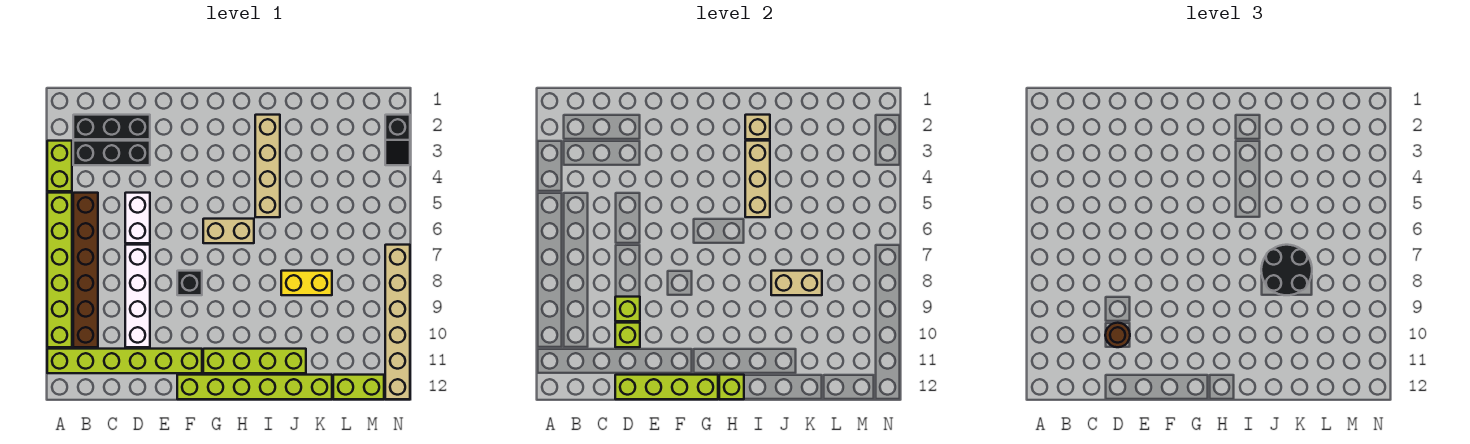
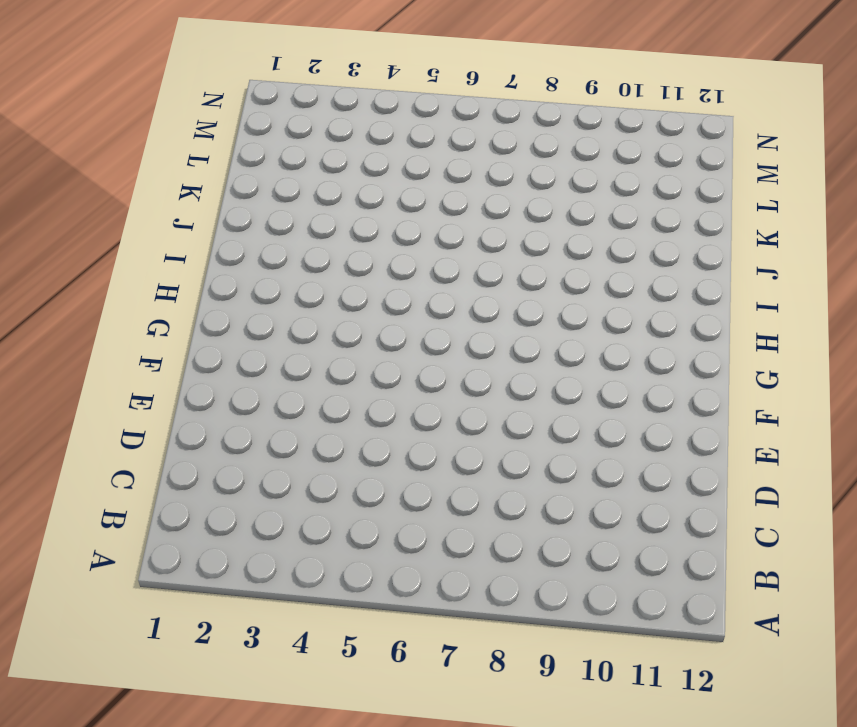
none -> lime brick A3:A4 level 1
none -> lime brick A5:A10 level 1
none -> lime brick A11:F11 level 1

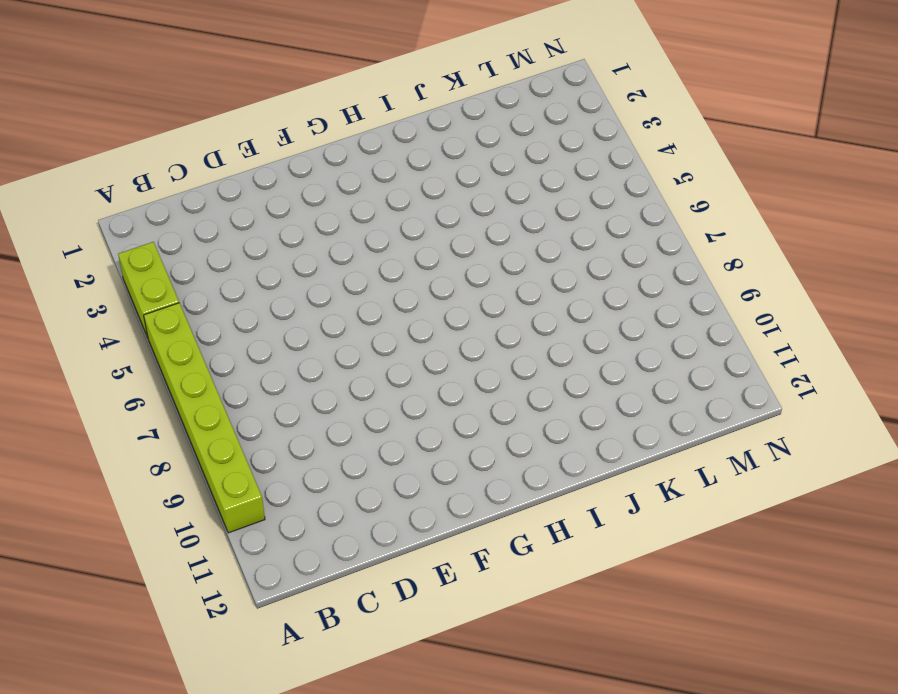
none -> lime brick A11:F11 level 1
none -> black brick B2:D2 level 1
none -> black brick B3:D3 level 1

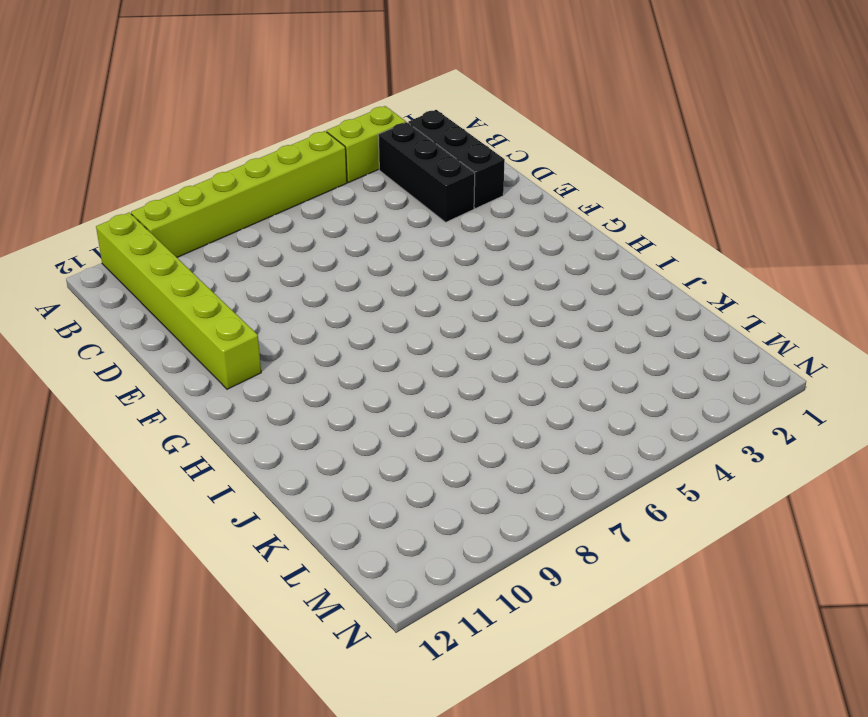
none -> brown brick B5:B10 level 1
none -> white brick D5:D6 level 1
none -> white brick D7:D10 level 1

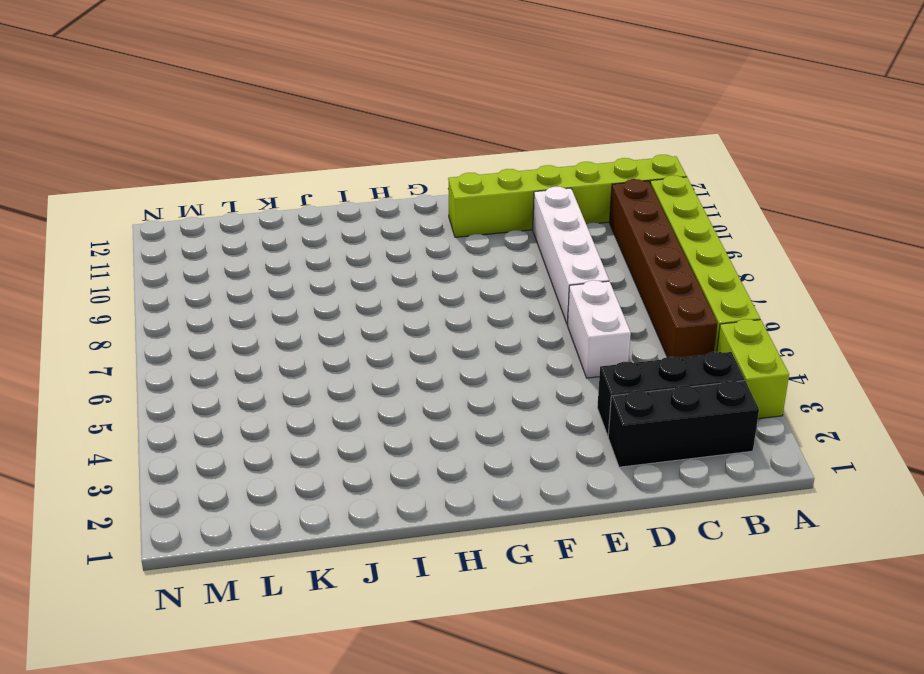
none -> black brick F8 level 1
none -> lime brick F12:K12 level 1
none -> tan brick G6:H6 level 1

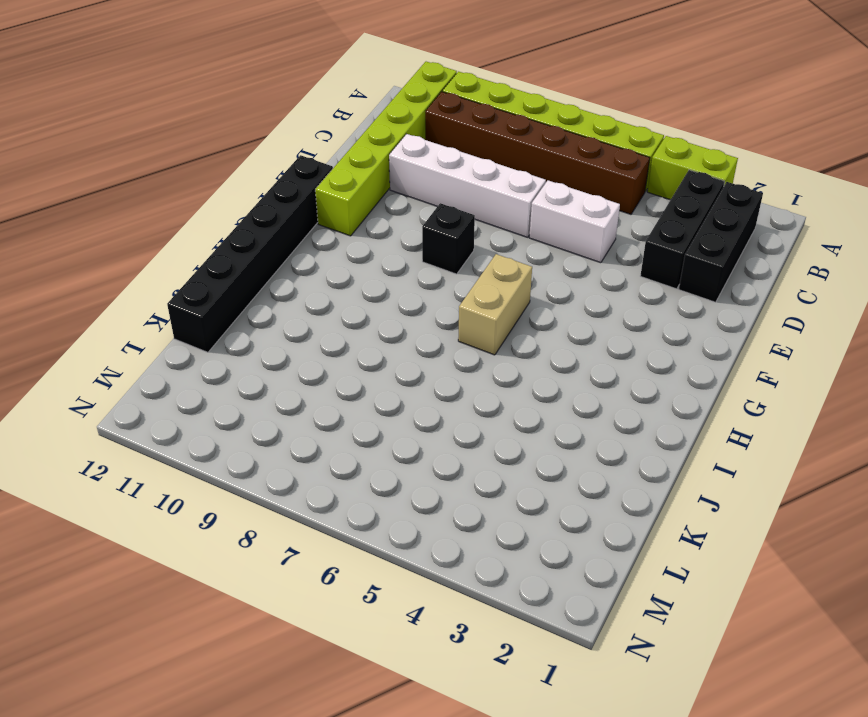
black brick F12:K12 level 1 -> lime brick F12:K12 level 1
none -> lime brick G11:J11 level 1
none -> tan brick I2:I5 level 1
none -> yellow brick J8:K8 level 1

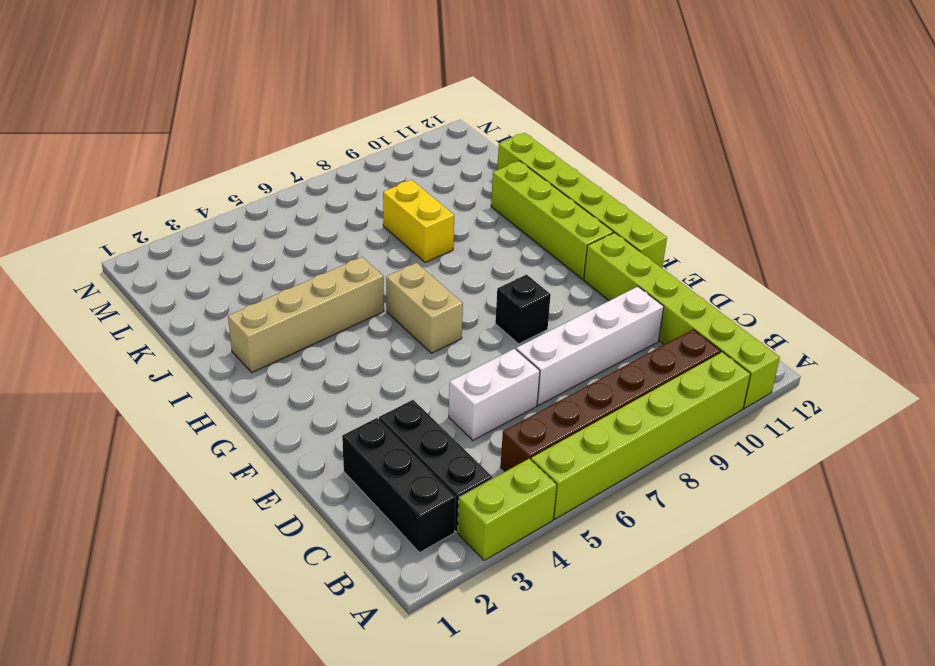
none -> lime brick L12:M12 level 1
none -> black slope N2:N3 level 1 top 2
none -> tan brick N7:N12 level 1

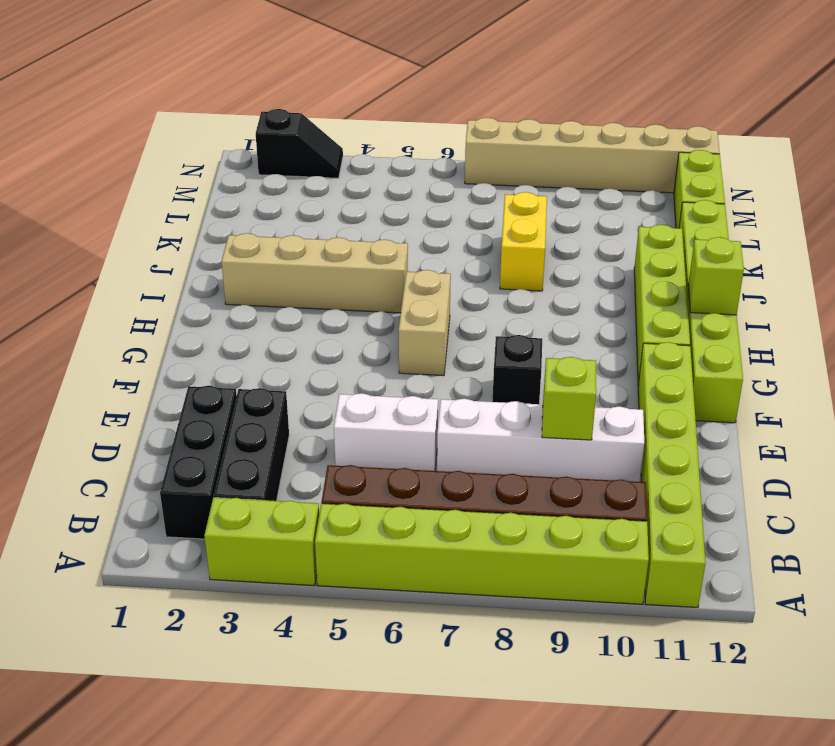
none -> lime brick D10 level 2
none -> lime brick D12:G12 level 2
none -> tan brick I2 level 2

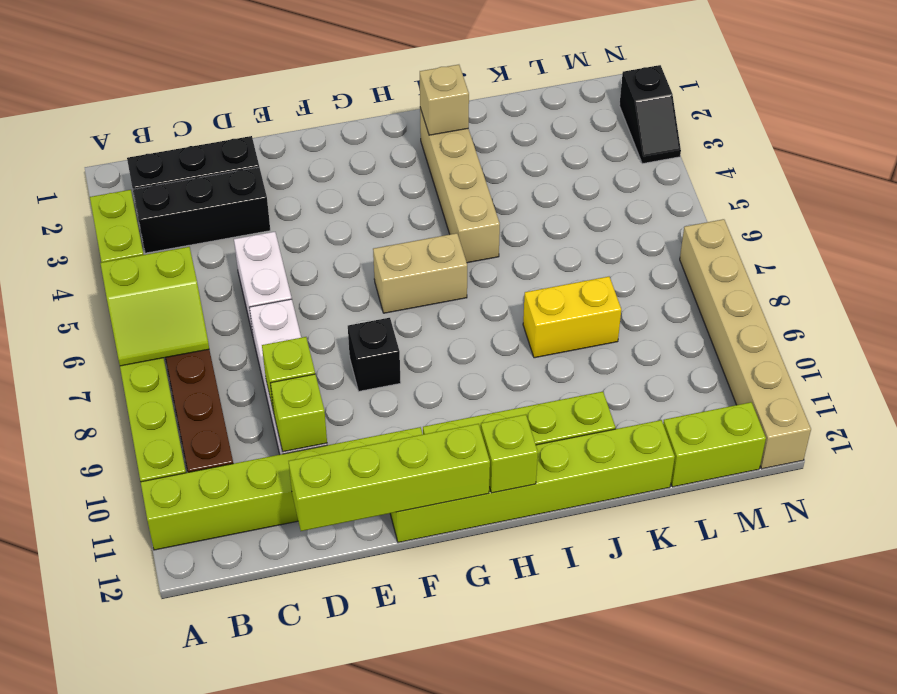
lime slope A6:B7 level 2 top 6 -> none
none -> tan brick I3:I5 level 2
none -> tan brick J8:K8 level 2
none -> brown round brick D10 level 3

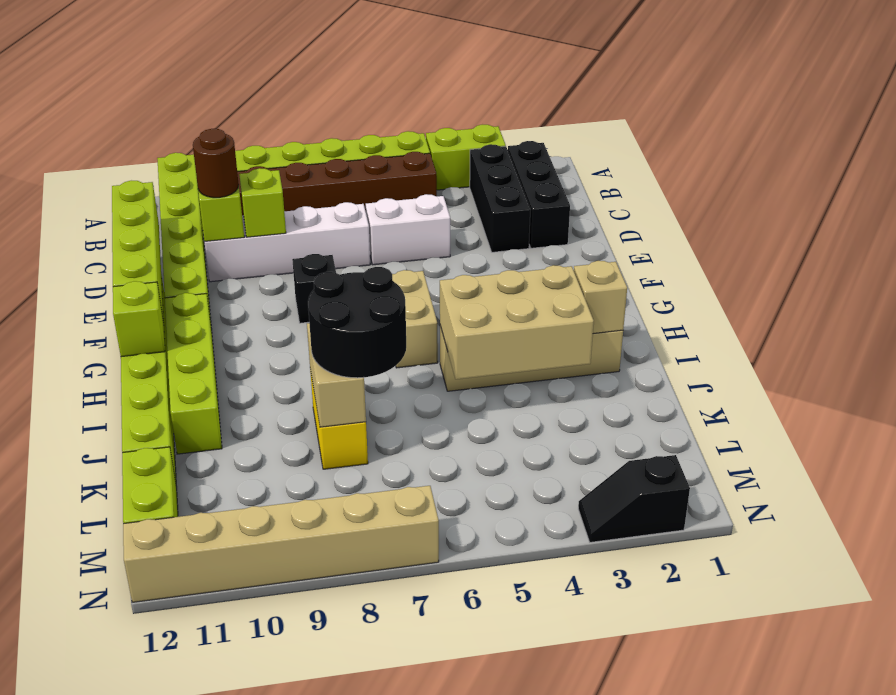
tan brick I3:J5 level 2 -> tan brick I3:I5 level 2

